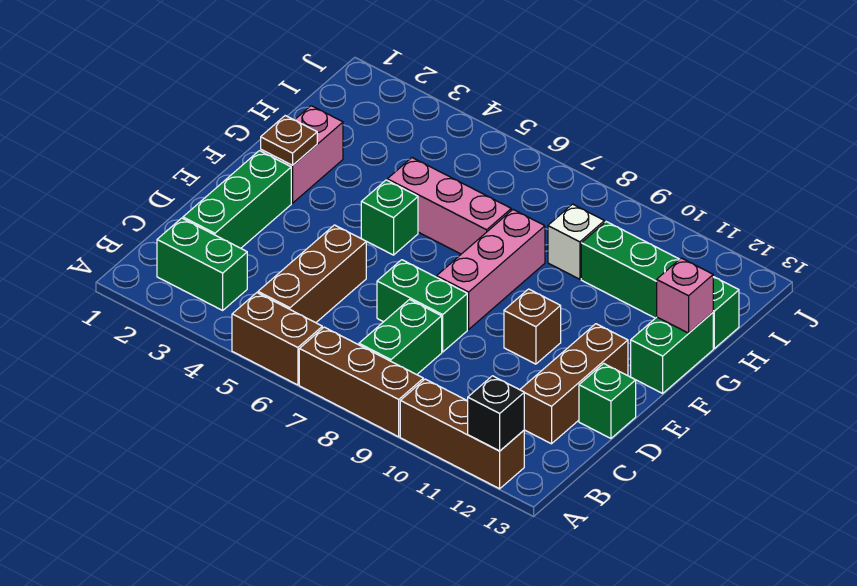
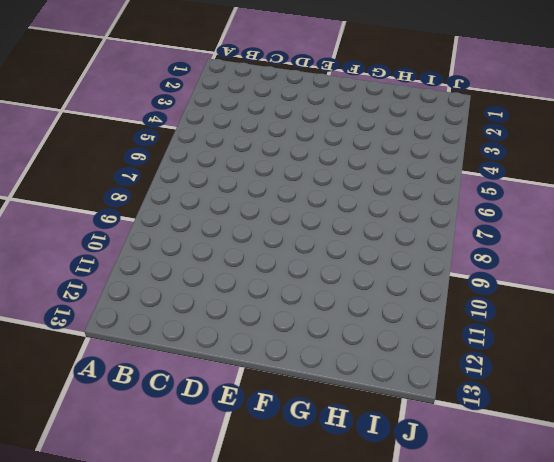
none -> brown brick A5:A6 level 1
none -> brown brick A7:A9 level 1
none -> brown brick A10:A12 level 1

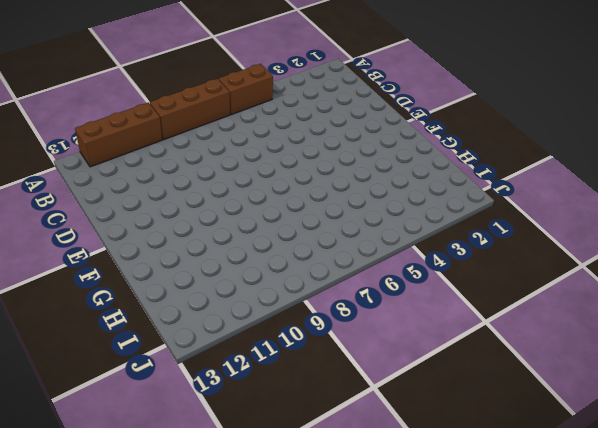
none -> green brick B2:B3 level 1
none -> brown brick B5:D5 level 1
none -> green brick B8:C8 level 1

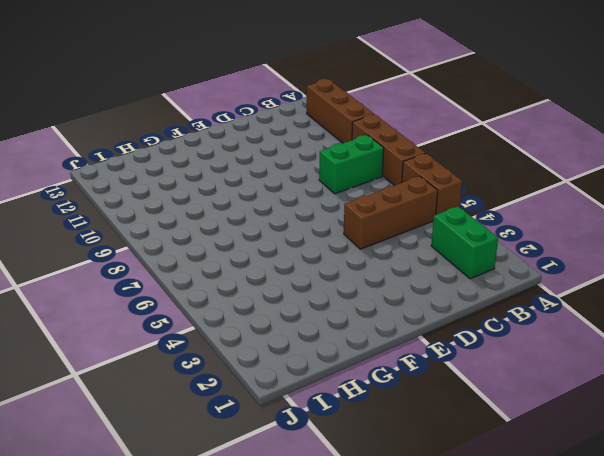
none -> green brick C2:E2 level 1
none -> brown brick C12:E12 level 1
none -> green brick D7:D8 level 1

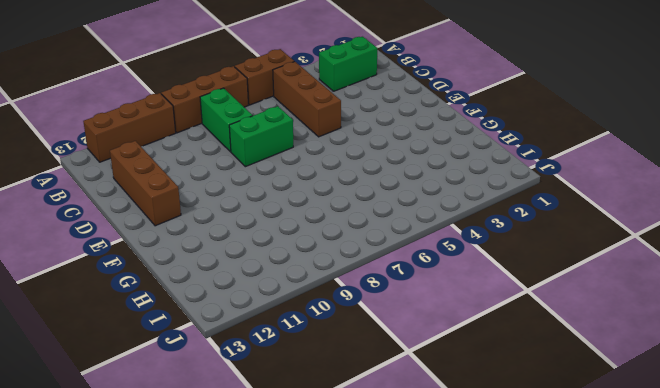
none -> green brick C2:E2 level 1
none -> green brick D13 level 1
none -> pink brick E8:G8 level 1

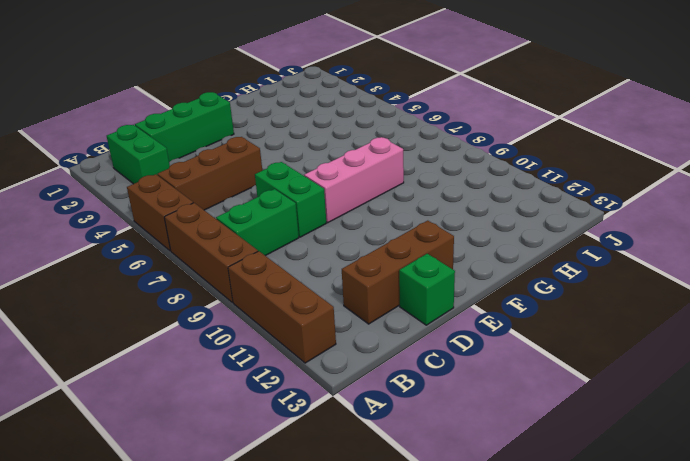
none -> brown brick E10 level 1
none -> pink brick F2:G2 level 1
none -> green brick F5 level 1

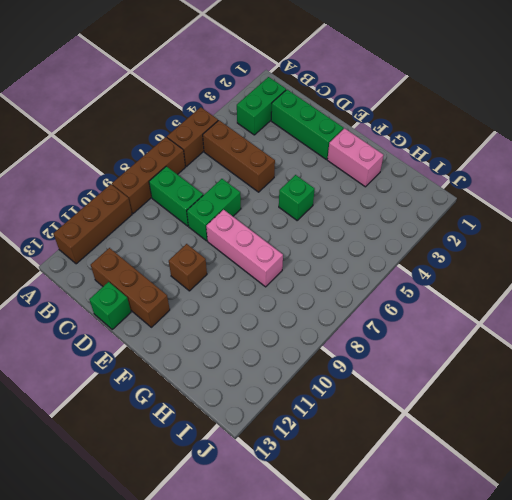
none -> green brick F13:G13 level 1
none -> pink brick G5:G7 level 1
none -> white brick H9 level 1

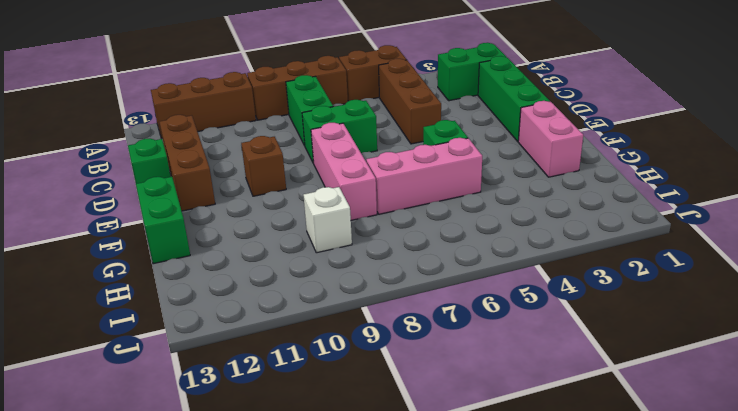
none -> green brick H10:H13 level 1
none -> black brick A12 level 2
none -> brown plate F2 level 2

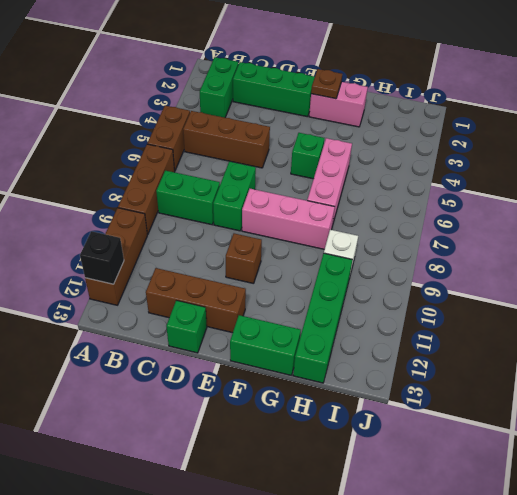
none -> pink brick G13 level 2

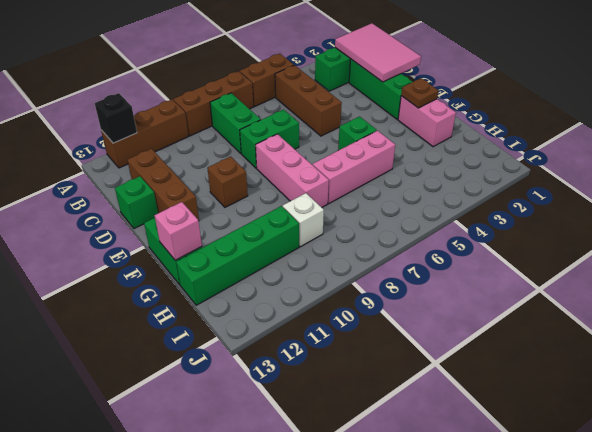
pink tile B1:D2 level 2 -> none

